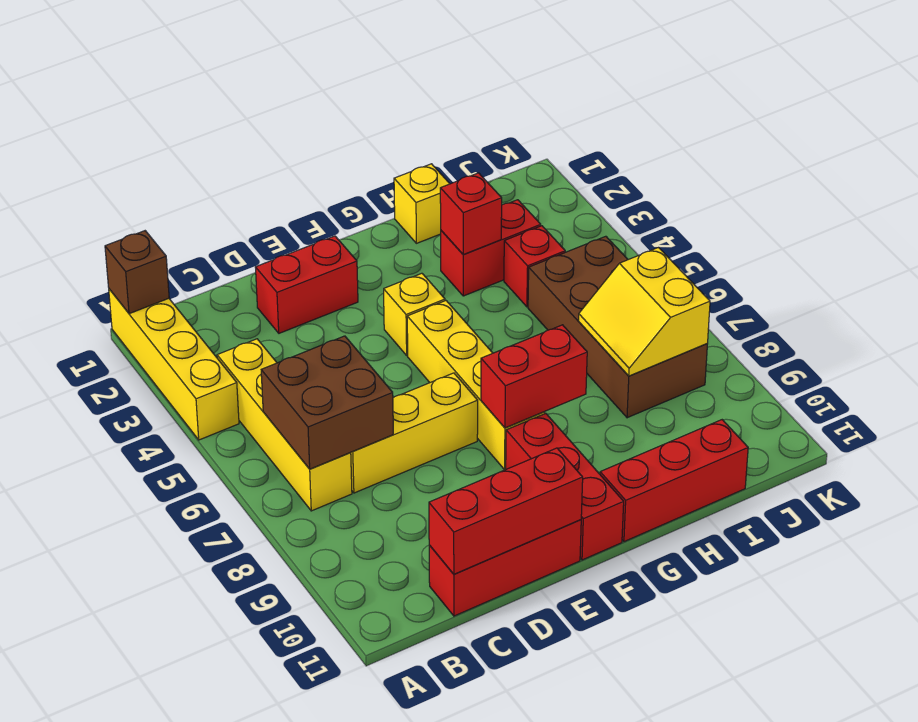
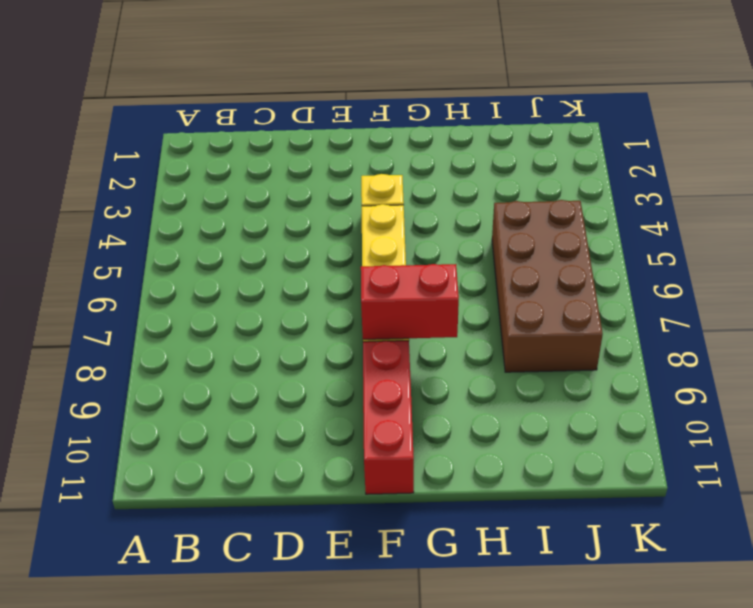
none -> yellow brick A1:A4 level 1
none -> yellow brick B4:B7 level 1
none -> yellow brick C7:E7 level 1

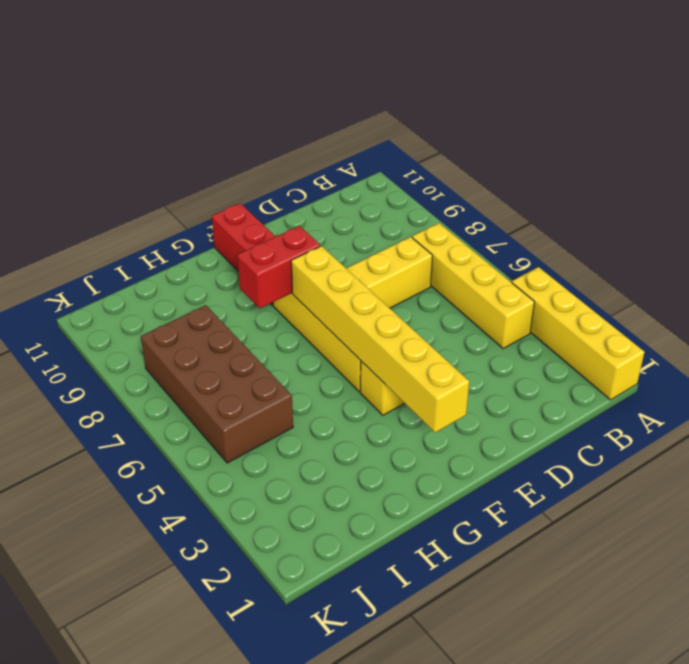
yellow brick F2:F7 level 2 -> none
none -> red brick C11:E11 level 1
none -> red brick D2:E2 level 1
none -> red brick G11:I11 level 1

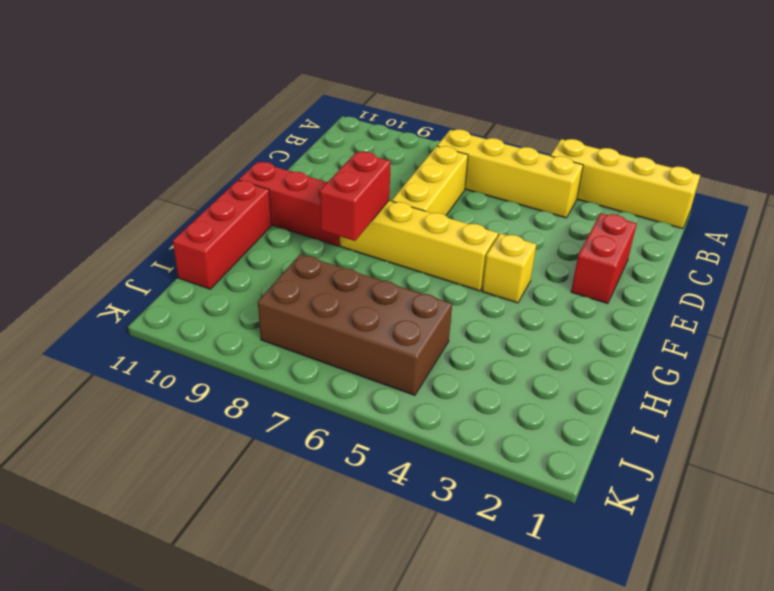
none -> red brick C11:E11 level 1
none -> yellow brick H1 level 1
none -> red brick H3:I3 level 1

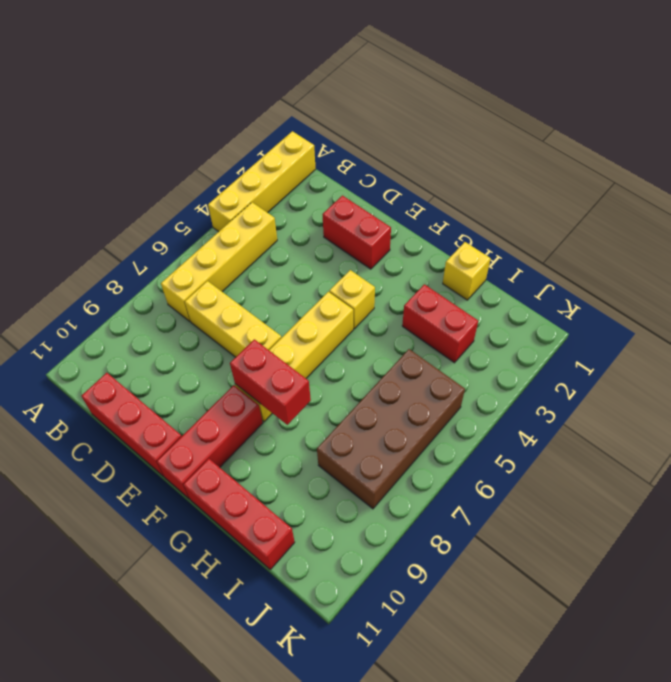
none -> red brick I4 level 1
none -> brown brick A1 level 2
none -> brown brick B6:C7 level 2

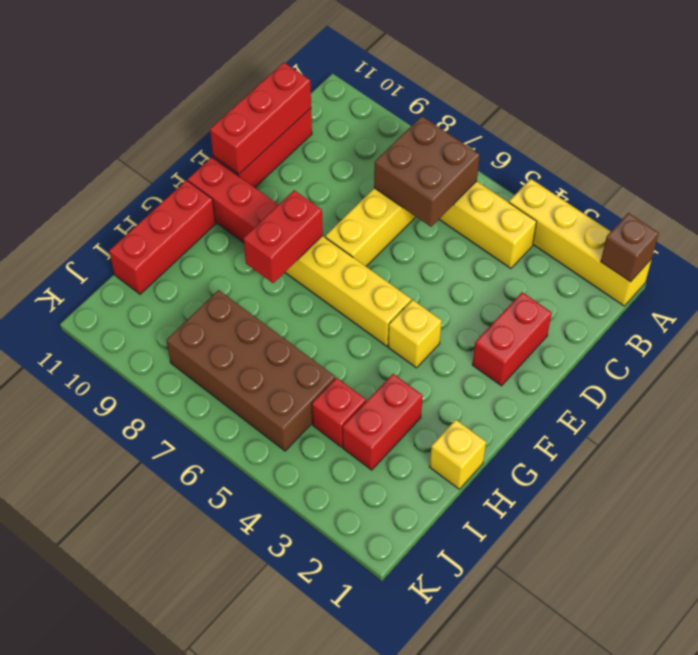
none -> red brick H3 level 2
none -> yellow slope I7:J8 level 2 top J

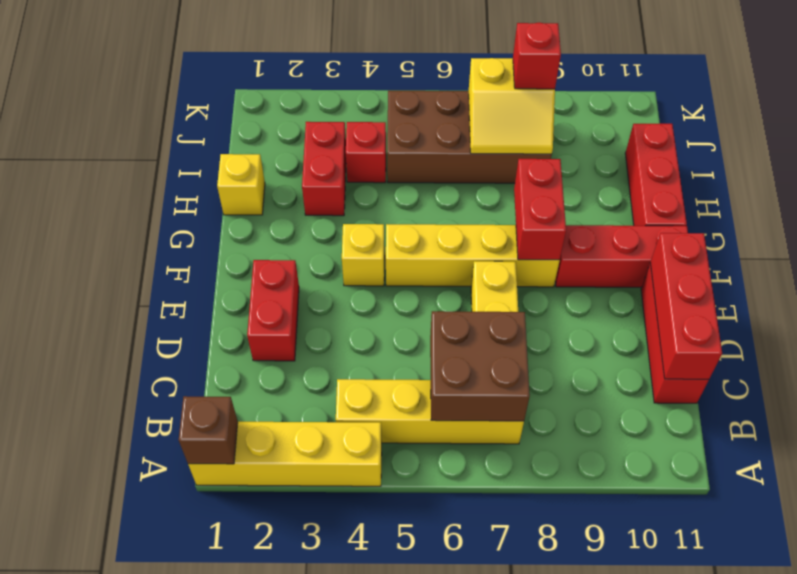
red brick J8 level 3 -> red brick H3 level 2

